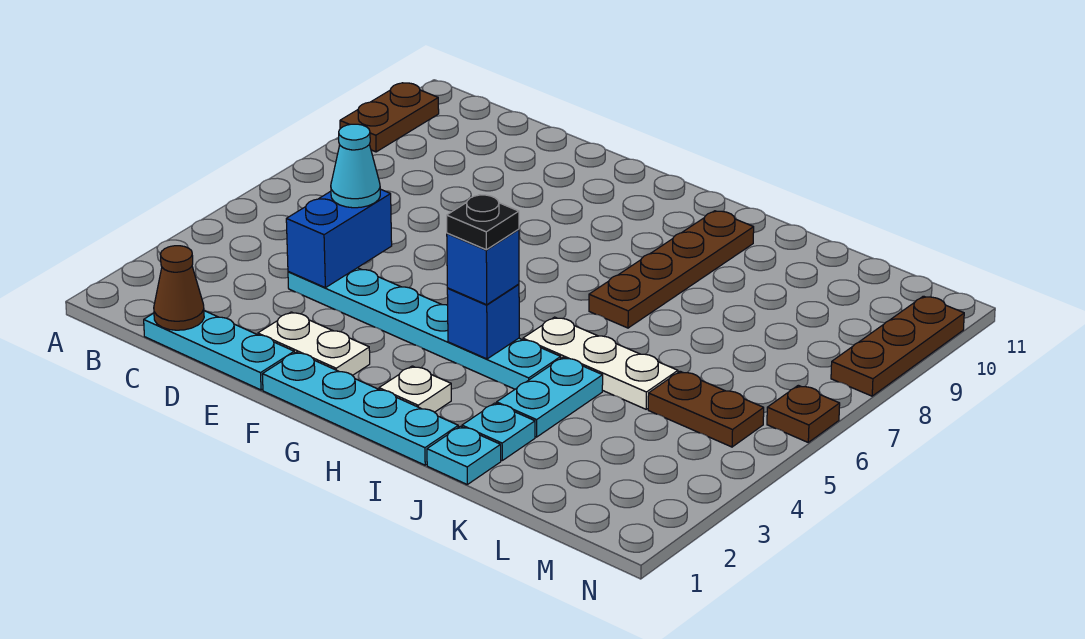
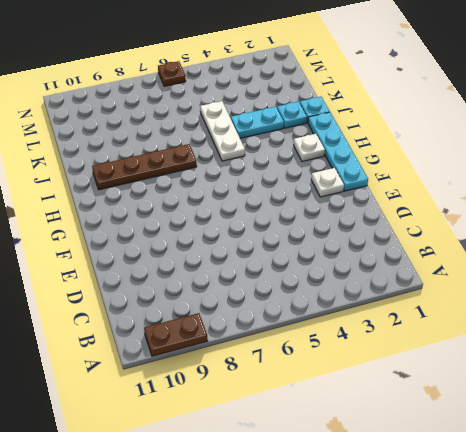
white plate F2 level 1 -> white plate E2:F2 level 1
none -> cyan plate C1:E1 level 1
none -> cyan plate D4:I4 level 1
none -> brown plate L5:M5 level 1

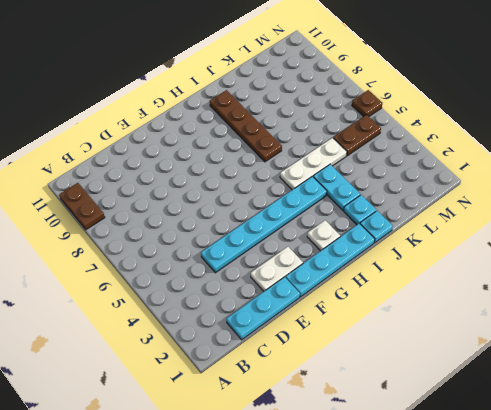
none -> brown plate N8:N10 level 1
none -> brown cone C1 level 2
none -> blue brick D4:D5 level 2

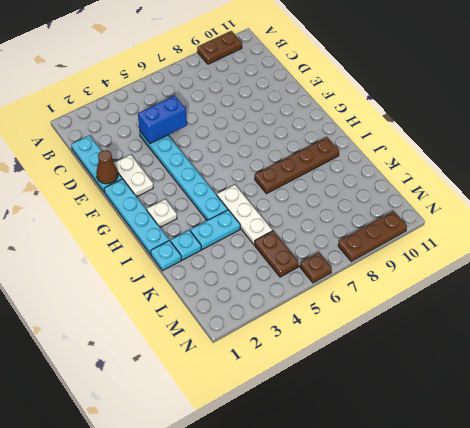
brown cone E1 level 2 -> brown cone C1 level 2
none -> blue brick H4 level 2
none -> cyan cone D5 level 3
none -> blue brick H4 level 3

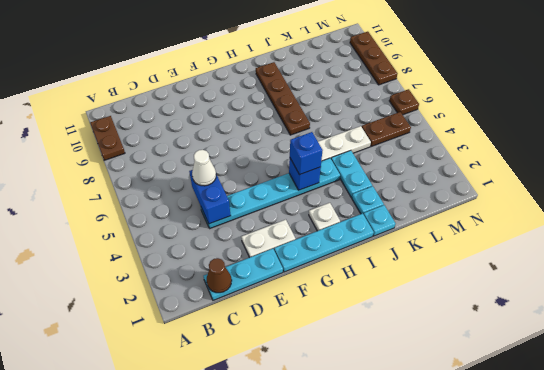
white cone D5 level 3 -> cyan cone D5 level 3
none -> black plate H4 level 4

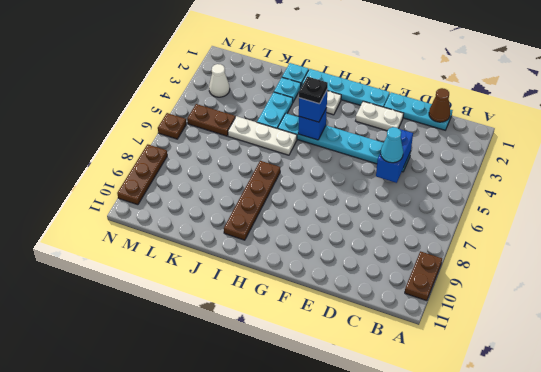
white cone M3 level 1 -> none

